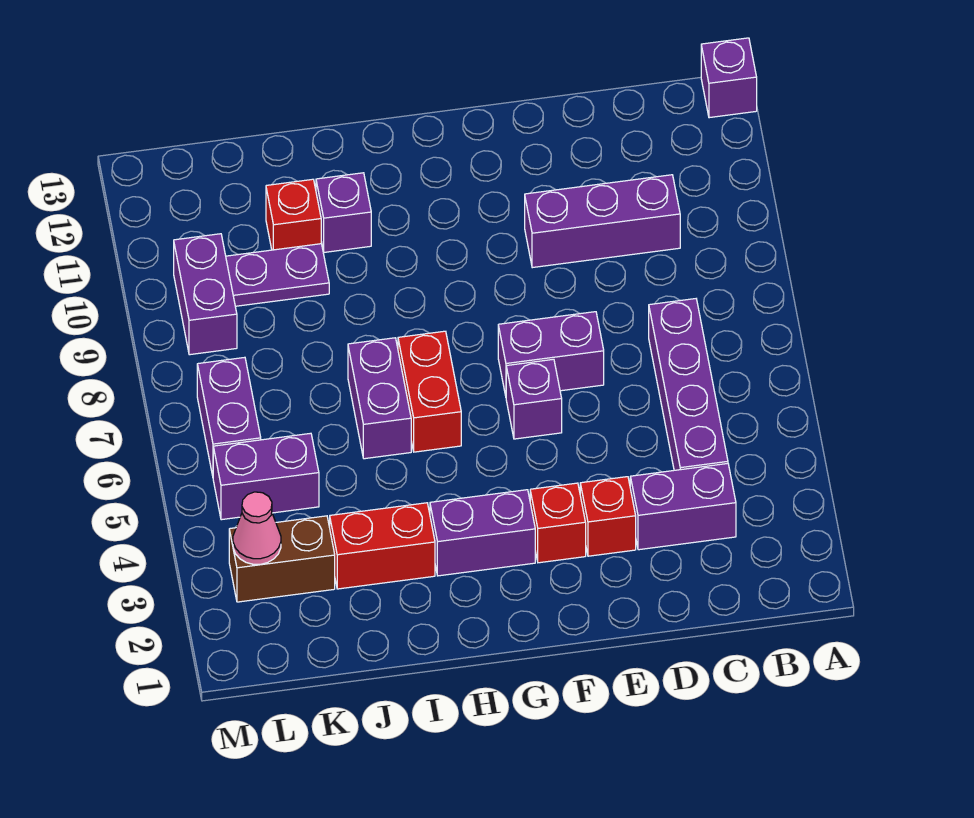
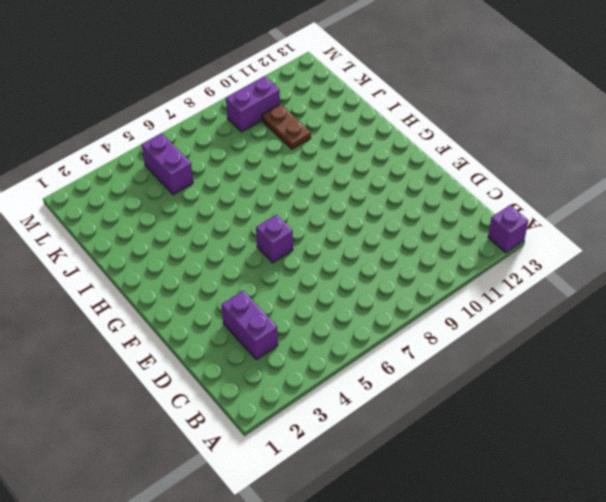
brown plate J10:K10 level 1 -> purple plate J10:K10 level 1
none -> purple brick C4:C7 level 1
none -> purple brick C10:E10 level 1
none -> red brick E3 level 1

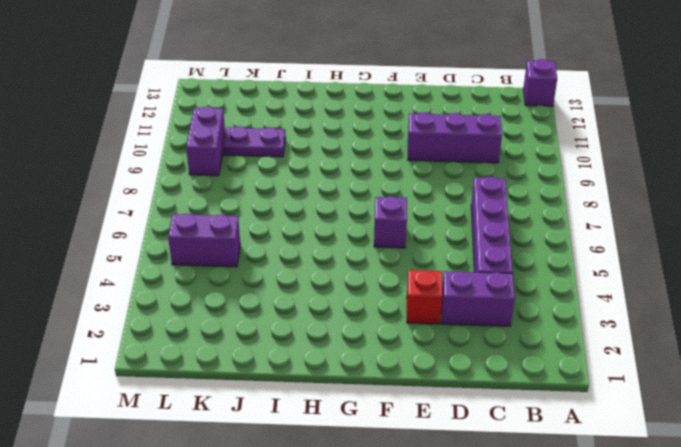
none -> purple brick E7:F7 level 1
none -> red brick F3 level 1
none -> purple brick G3:H3 level 1

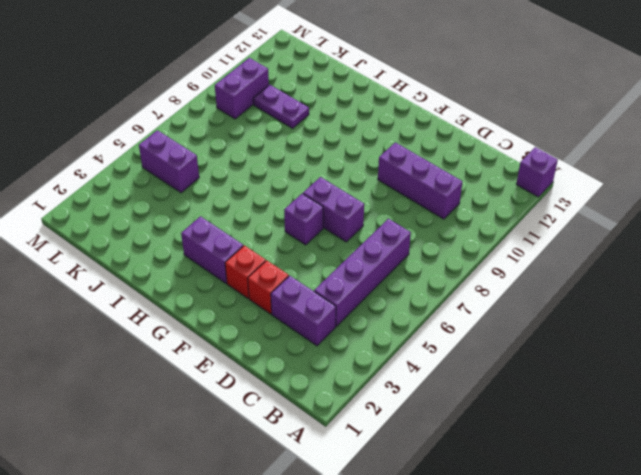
none -> red brick H6:H7 level 1
none -> red brick I3:J3 level 1
none -> purple brick I6:I7 level 1

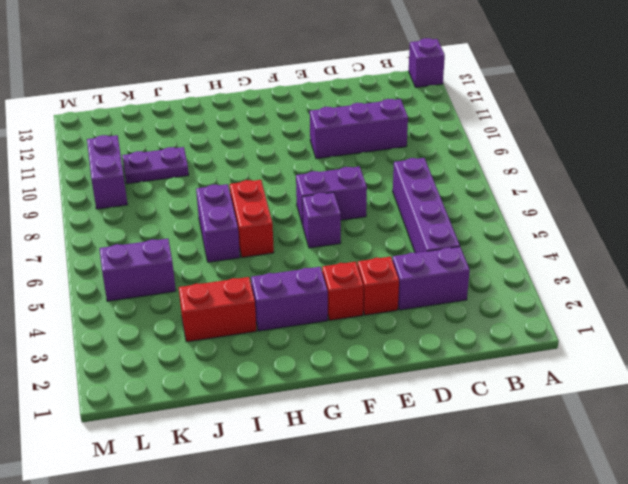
none -> purple brick I11 level 1
none -> red brick J11 level 1
none -> brown brick K3:L3 level 1

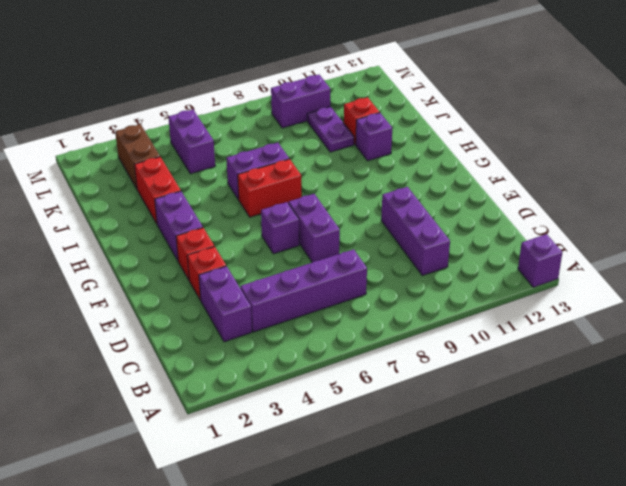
none -> purple brick L6:L7 level 1
none -> pink cone L3 level 2

